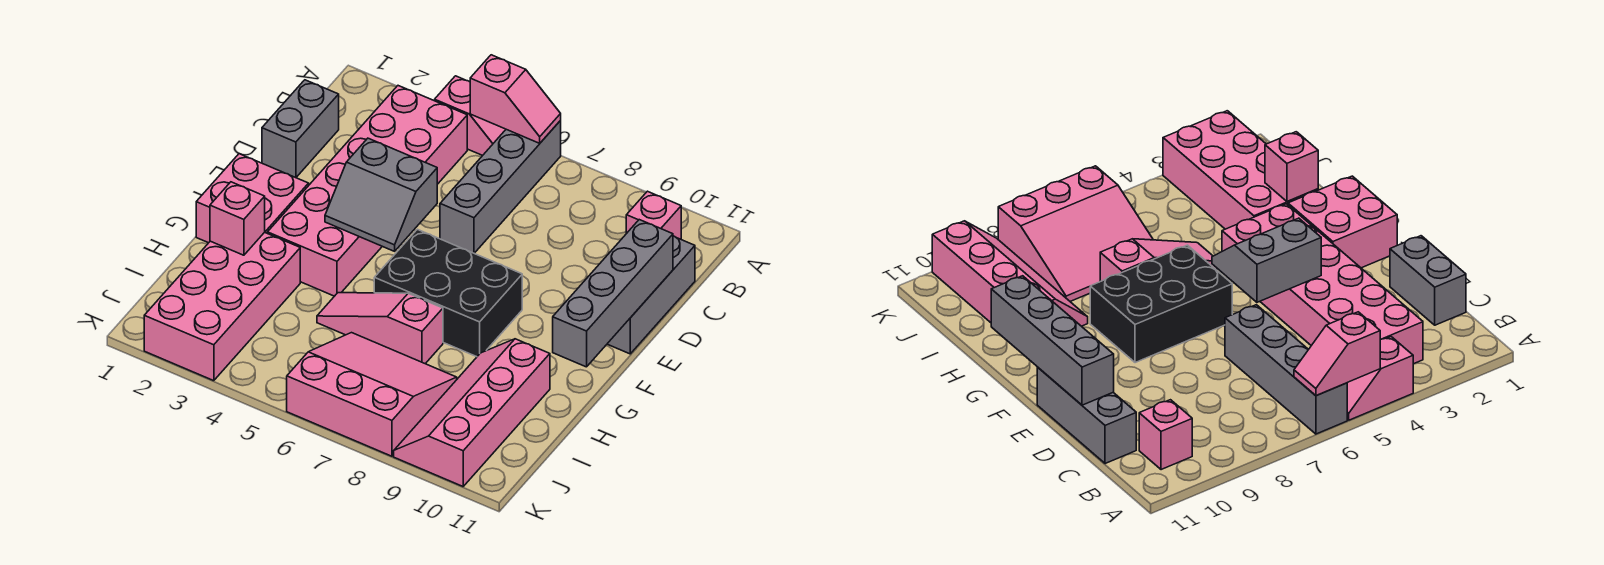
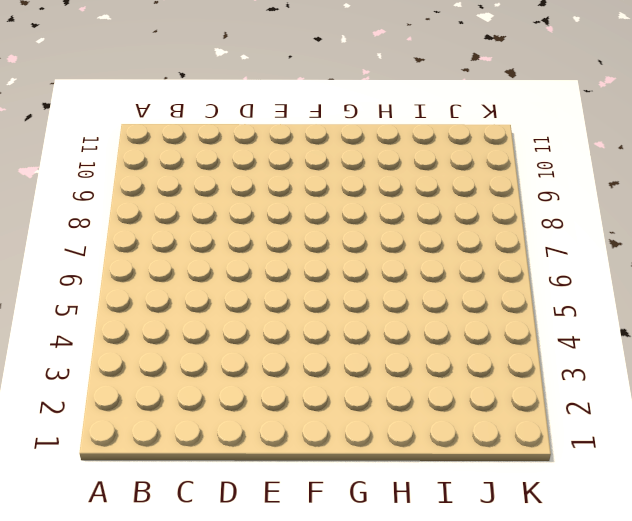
none -> pink slope A4:A5 level 1 top 4
none -> grey brick A6:D6 level 1
none -> pink brick B3:G4 level 1

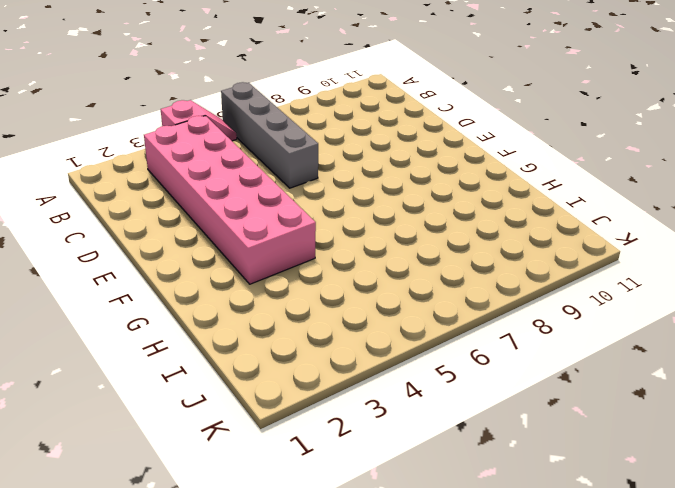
none -> pink brick B10 level 1
none -> grey brick C1:D1 level 1
none -> grey brick C11:E11 level 1

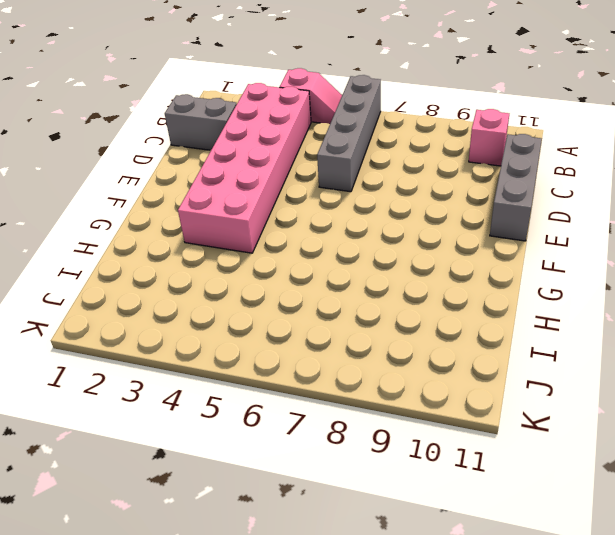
grey brick C1:C2 level 1 -> grey brick C1:D1 level 1
none -> pink brick F1:G2 level 1
none -> black brick F6:G8 level 1
none -> pink brick H2:K3 level 1

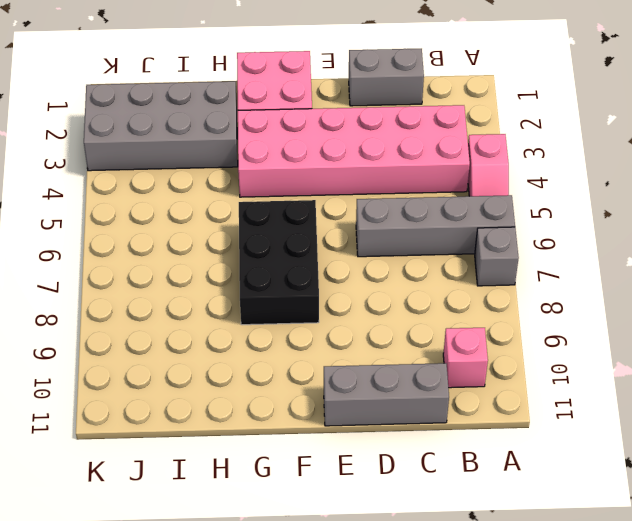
grey brick A7 level 1 -> none
grey brick H2:K3 level 1 -> pink brick H2:K3 level 1
none -> pink slope H5:H7 level 1 top 7
none -> pink slope H9:K10 level 1 top 10
none -> pink slope I6:K8 level 1 top K

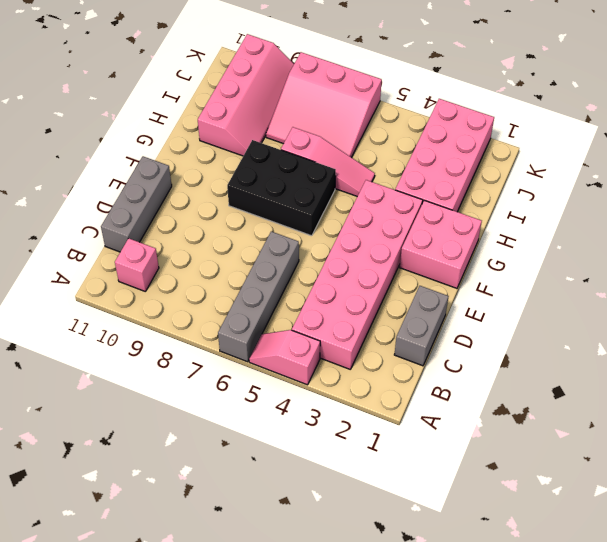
none -> pink slope A5:A6 level 2 top 5
none -> grey brick D11:G11 level 2
none -> grey slope E4:F5 level 2 top E

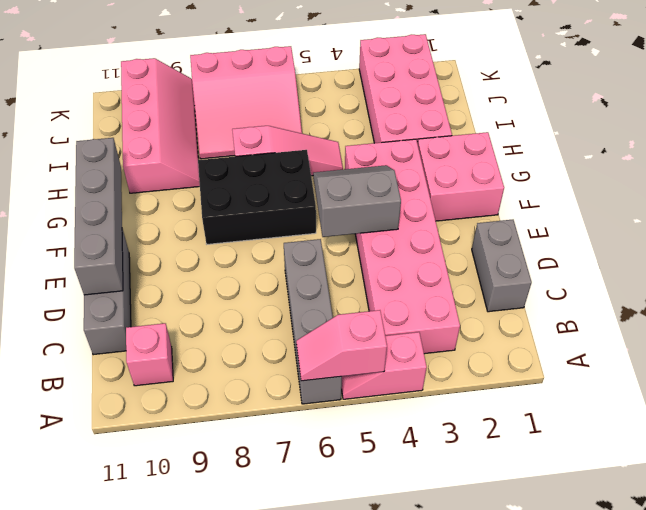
none -> pink brick H2 level 2

